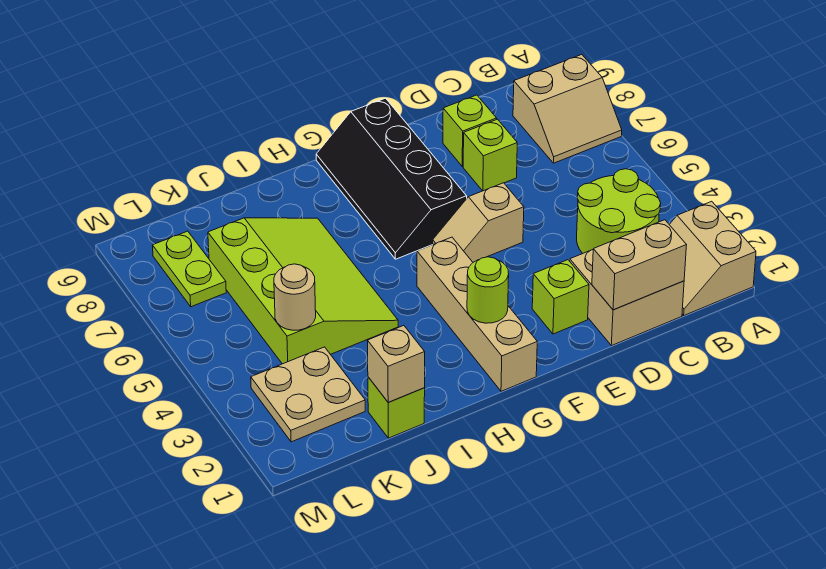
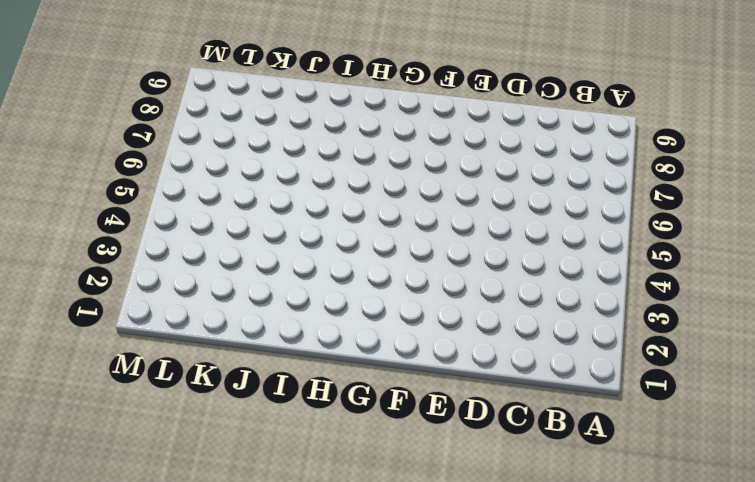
none -> tan slope A1:B2 level 1 top A
none -> tan slope A7:B8 level 1 top 8
none -> lime round brick B3:C4 level 1

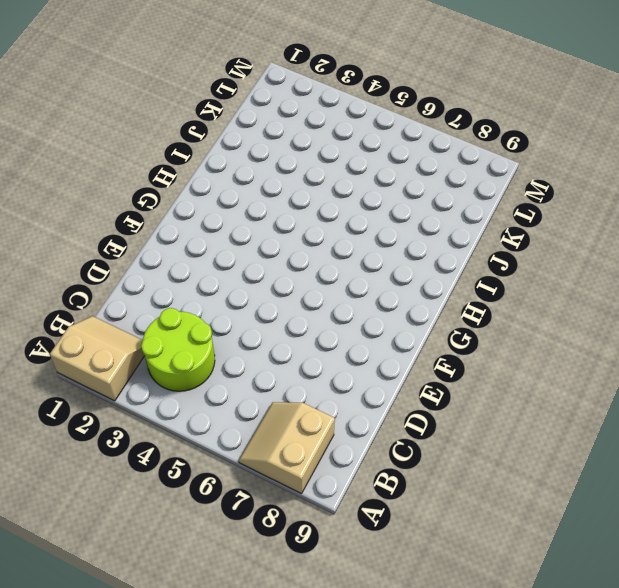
none -> tan brick C1:D2 level 1
none -> lime brick D7 level 1
none -> lime brick D8 level 1

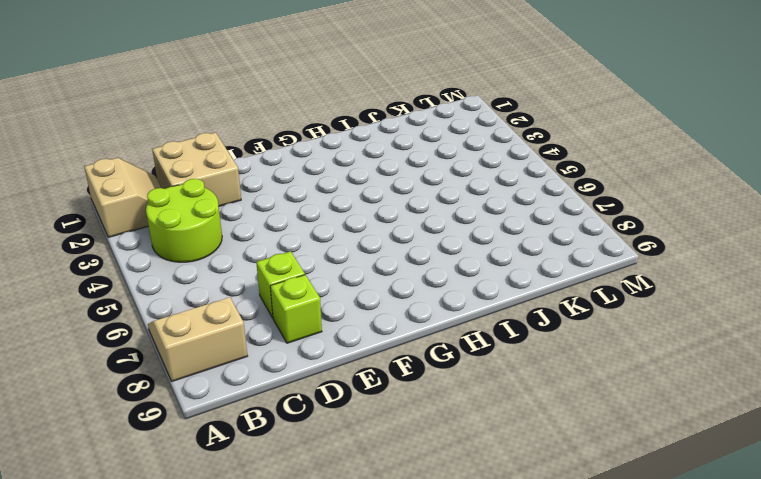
none -> lime brick E2 level 1
none -> tan slope E5:F5 level 1 top E
none -> black slope F6:G9 level 1 top F

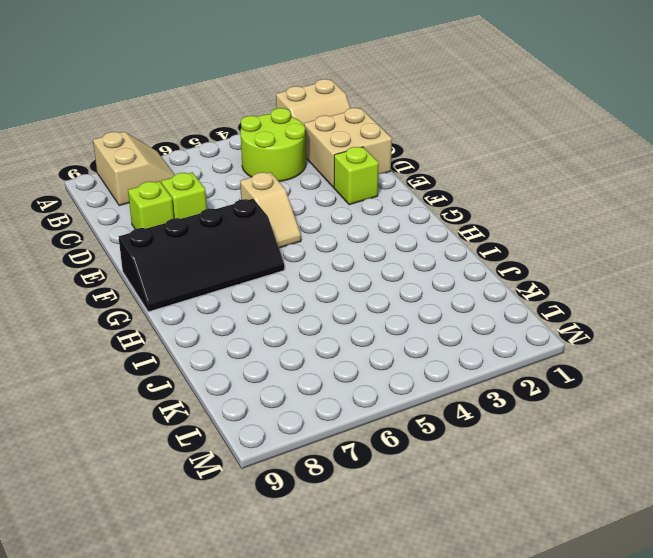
none -> tan brick G1:G4 level 1
none -> lime slope I4:K7 level 1 top K
none -> lime brick J1 level 1

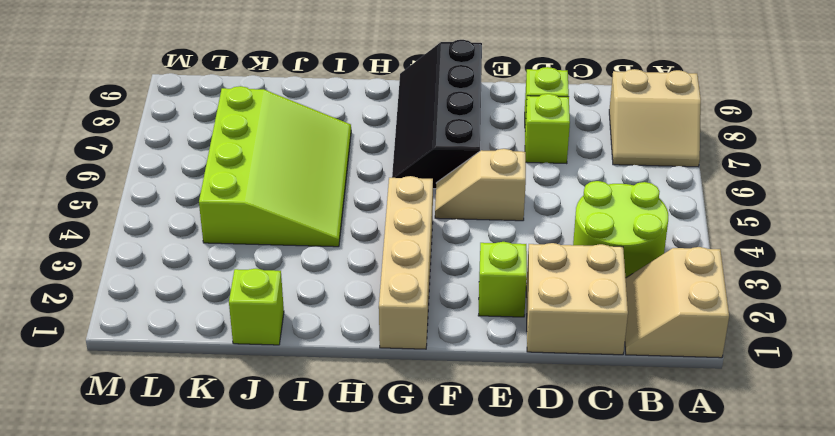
none -> tan plate K2:L3 level 1
none -> lime plate L7:L8 level 1
none -> tan brick C1:D1 level 2

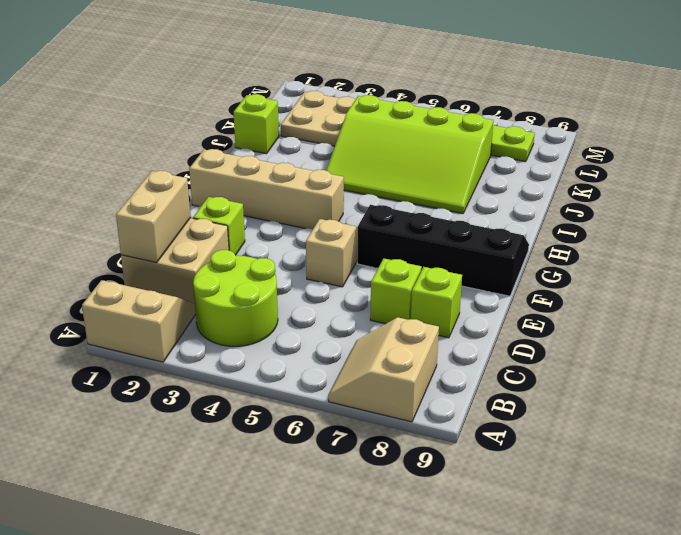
none -> lime round brick G2 level 2
none -> tan brick J1 level 2
none -> tan round brick K4 level 2

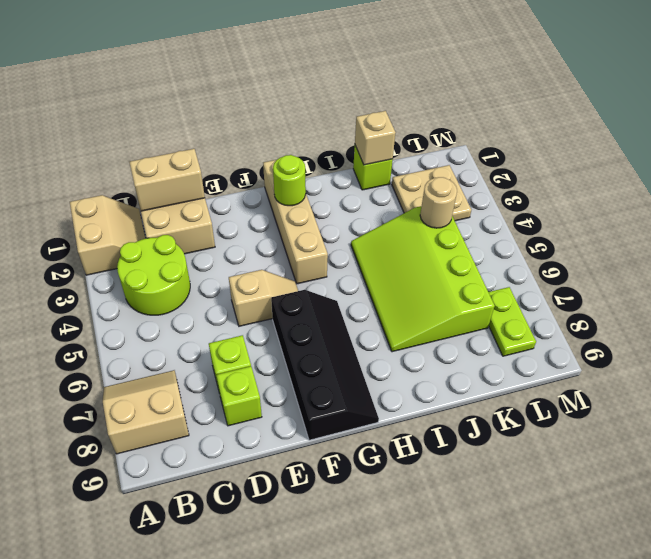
none -> lime brick E2 level 1

